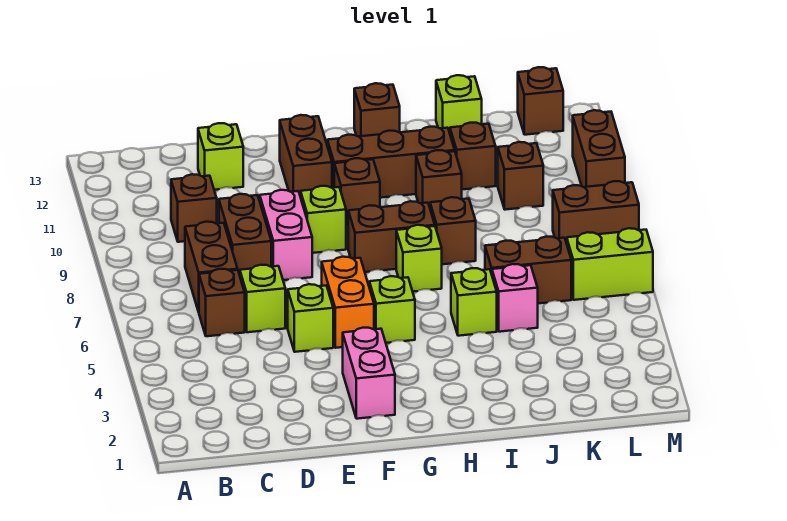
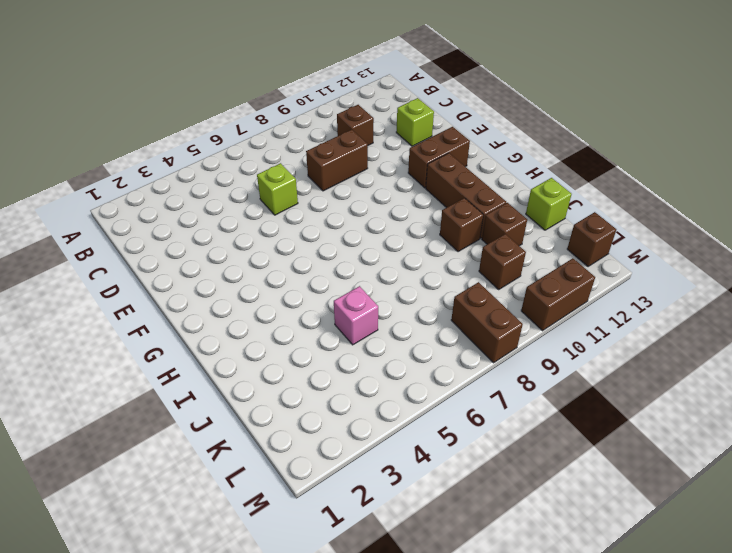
none -> brown brick C6 level 1
none -> brown brick C7:C8 level 1
none -> lime brick E5 level 1
none -> pink brick E8:E9 level 1

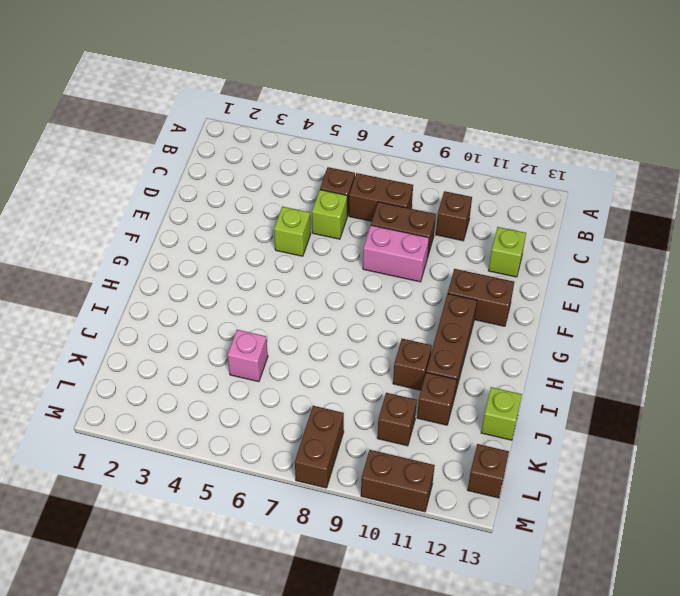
none -> pink brick F2:F3 level 1
none -> orange brick F5:F6 level 1
none -> lime brick F9 level 1
none -> lime brick G5 level 1

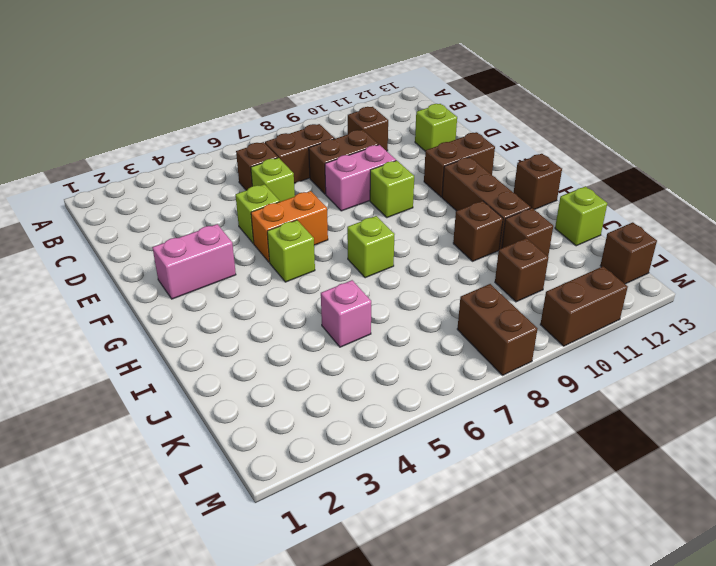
none -> brown brick G8:H8 level 1
none -> brown brick G10 level 1
none -> lime brick I5 level 1
none -> brown brick I8 level 1

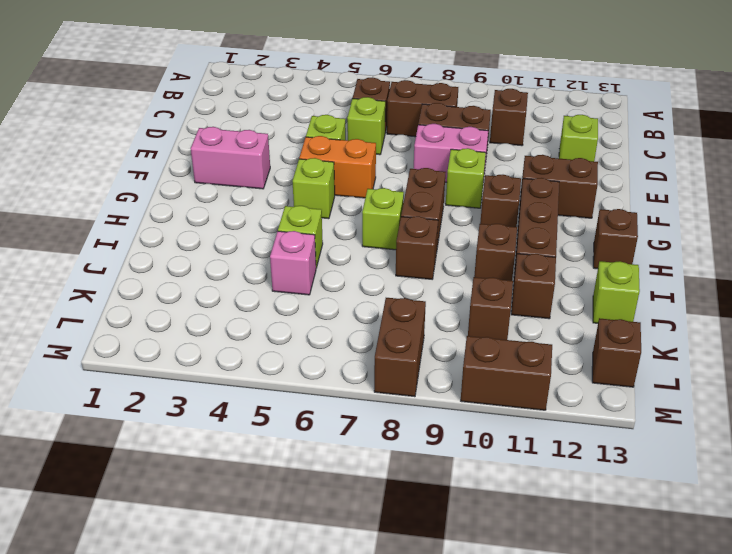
none -> brown brick J6:K6 level 1
none -> lime brick L6:M6 level 1

